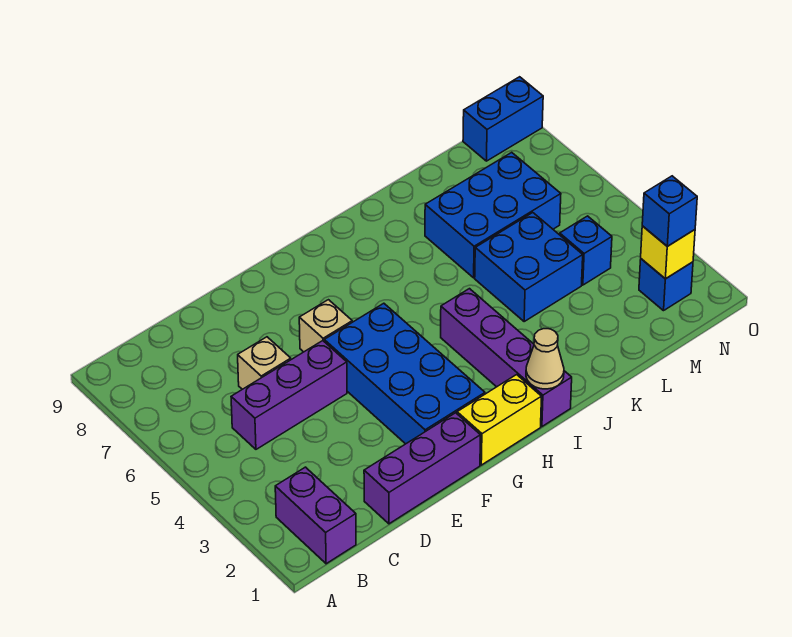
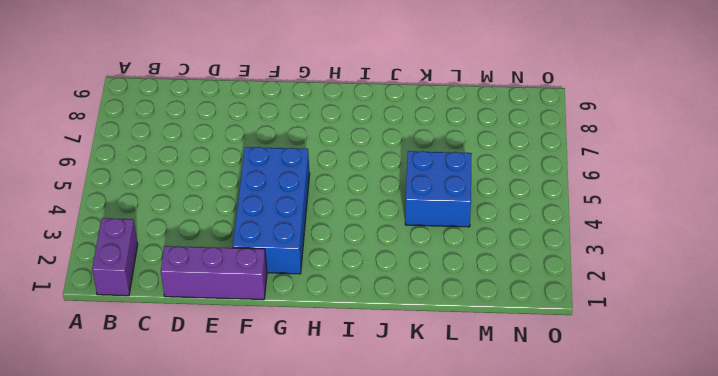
none -> purple brick C5:E5 level 1
none -> tan brick D6 level 1
none -> tan brick F6 level 1

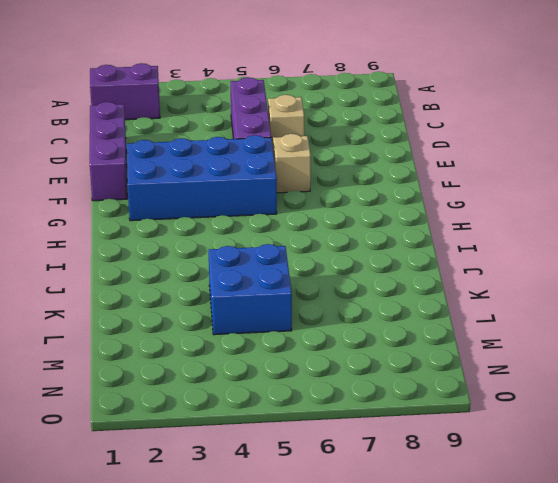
none -> yellow brick G1:H1 level 1
none -> purple brick I1:I4 level 1
none -> blue brick K6:M7 level 1

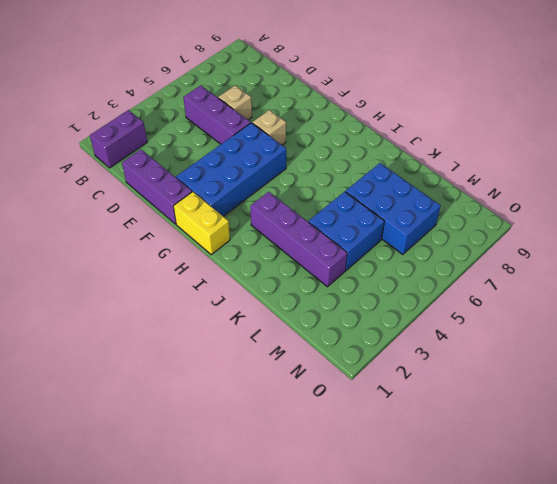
purple brick I3:L3 level 1 -> purple brick I1:I4 level 1
none -> blue brick M4 level 1
none -> blue brick N2 level 1
none -> blue brick N9:O9 level 1

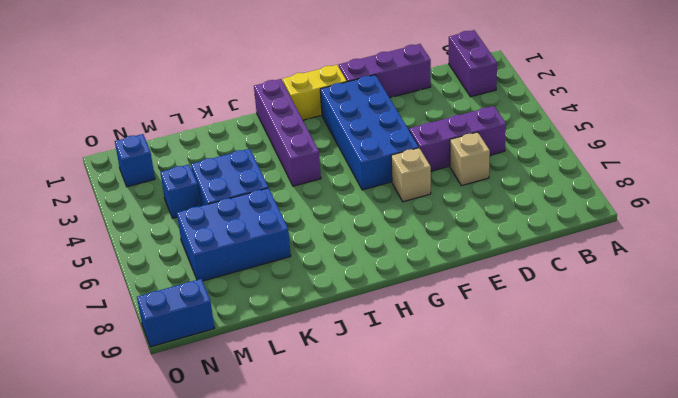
none -> tan cone I1 level 2
none -> yellow brick N2 level 2
none -> blue brick N2 level 3

